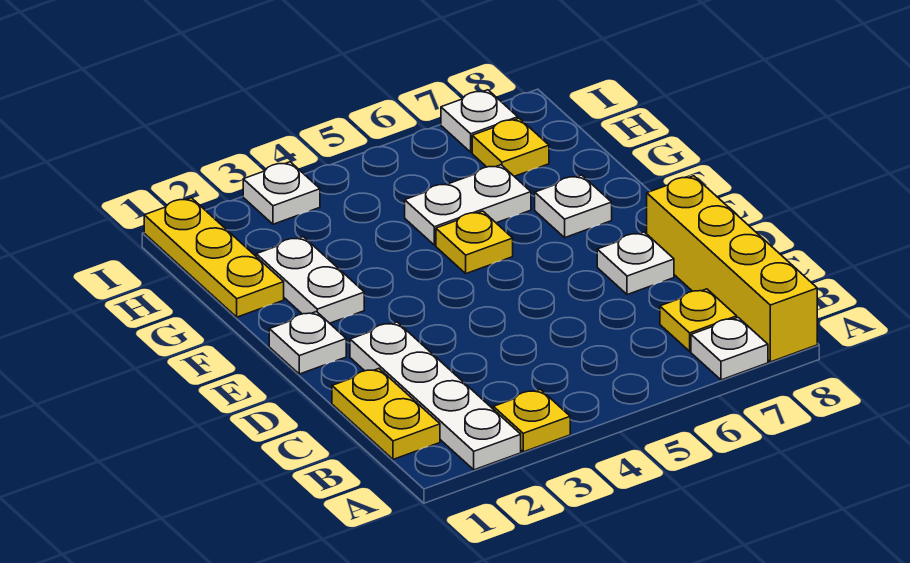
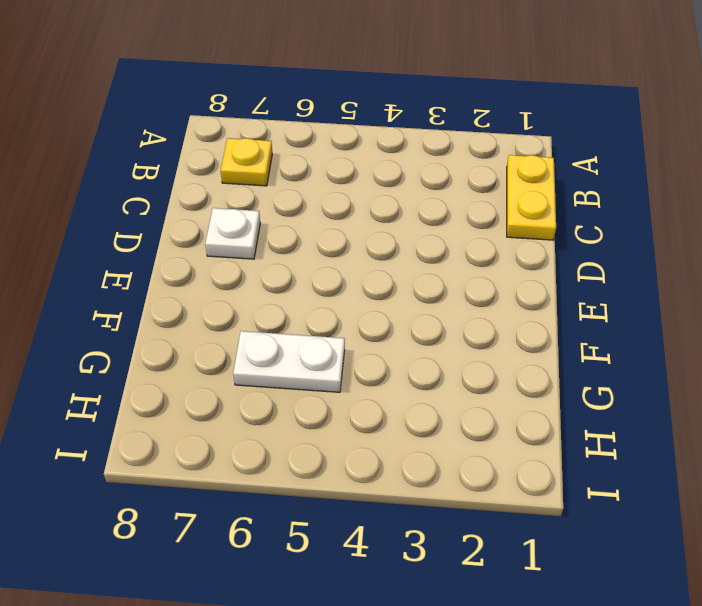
none -> white plate A2:D2 level 1
none -> yellow plate A3 level 1
none -> white plate A7 level 1

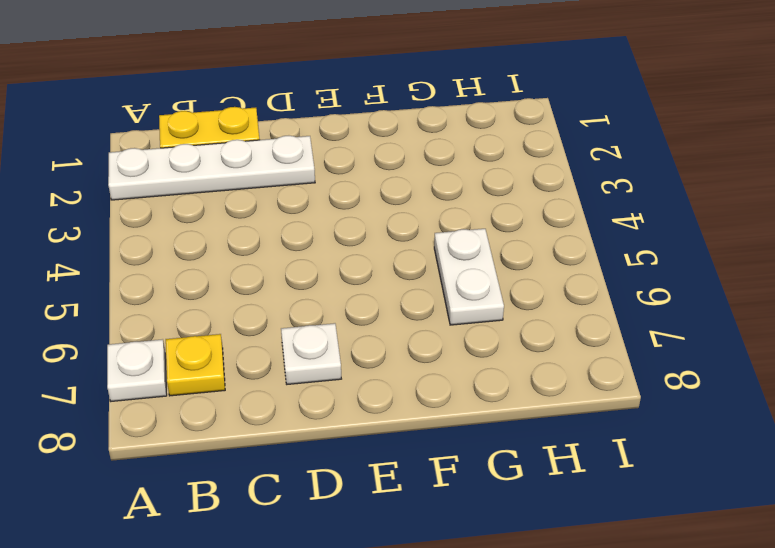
none -> yellow plate A3 level 1
none -> yellow brick A8:D8 level 1
none -> white plate E1 level 1

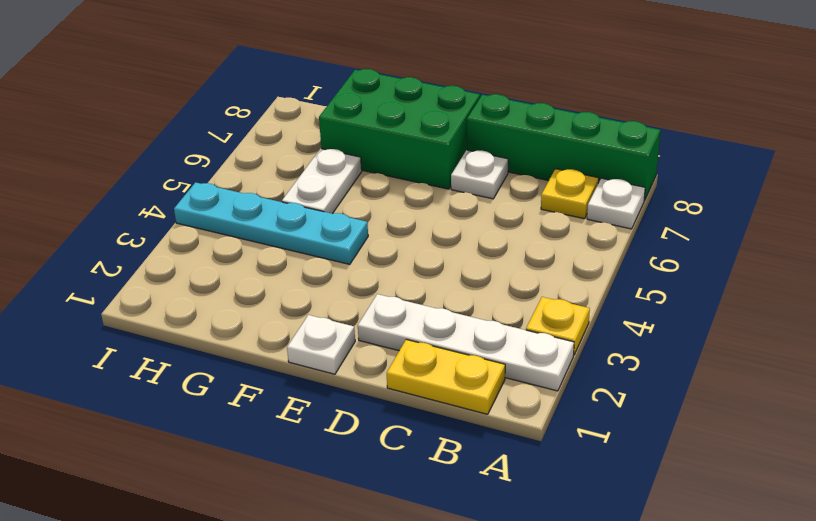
green brick A8:D8 level 1 -> yellow brick A8:D8 level 1
green brick E7:G8 level 1 -> white plate F7 level 1
cyan plate F4:I4 level 1 -> none
none -> white plate F2:G2 level 1
none -> yellow plate F5 level 1
none -> yellow plate G1:I1 level 1

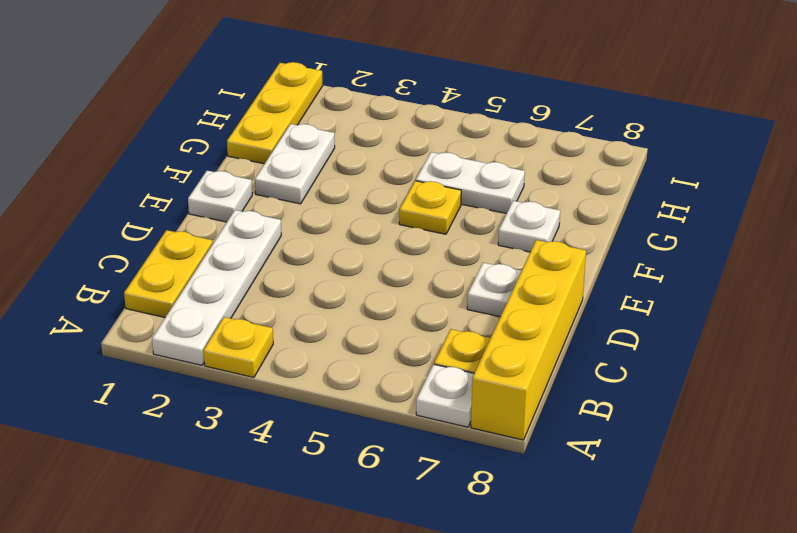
none -> yellow plate H7 level 1
none -> white plate I3 level 1
none -> white plate I7 level 1

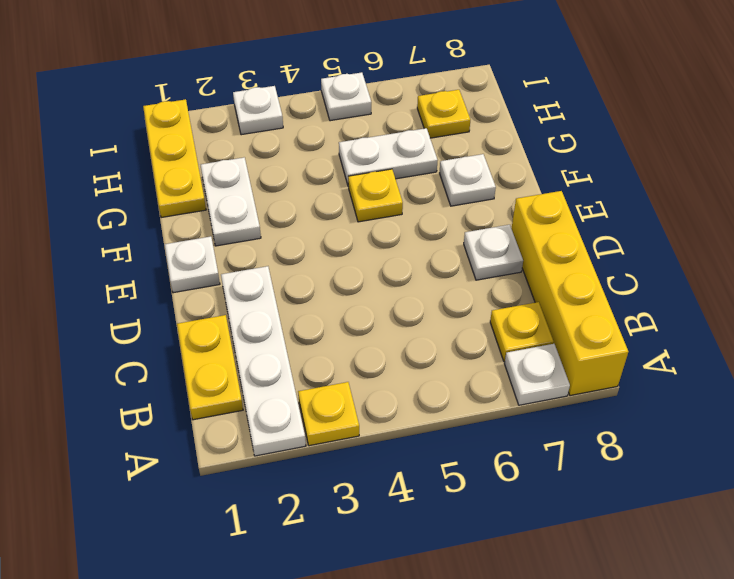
white plate I5 level 1 -> white plate I7 level 1

